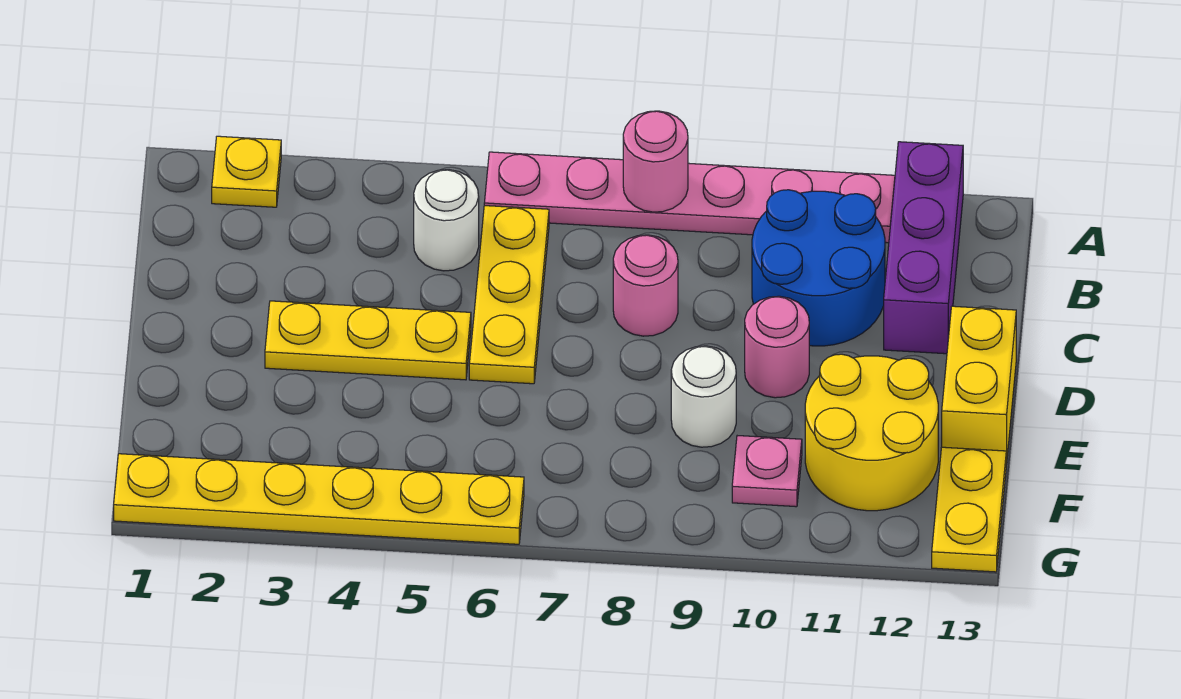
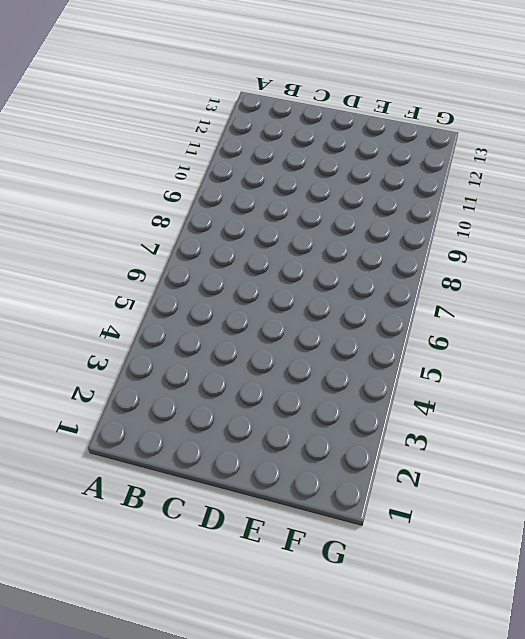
none -> yellow plate A2 level 1
none -> pink plate A6:A11 level 1
none -> purple brick A12:C12 level 1

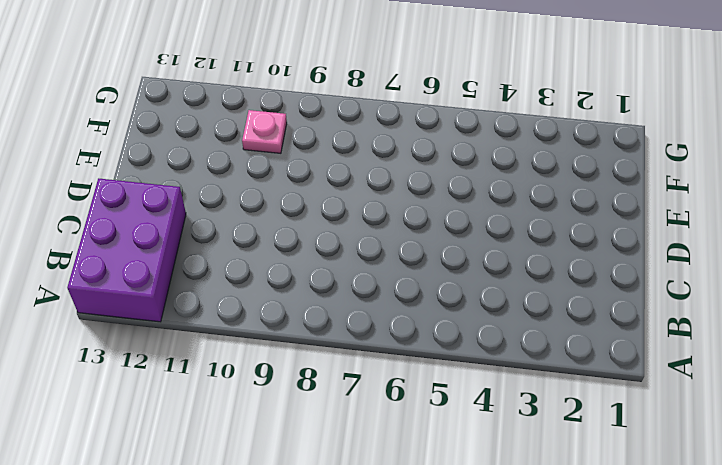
purple brick A12:C13 level 1 -> purple brick A12:C12 level 1
none -> yellow plate A2 level 1
none -> pink plate A6:A11 level 1
none -> white round brick B5 level 1

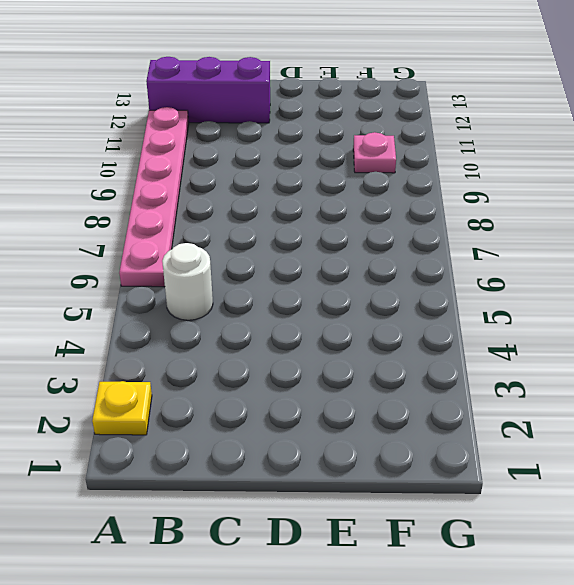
none -> yellow plate B6:D6 level 1
none -> blue round brick B10:C11 level 1
none -> pink round brick C8 level 1

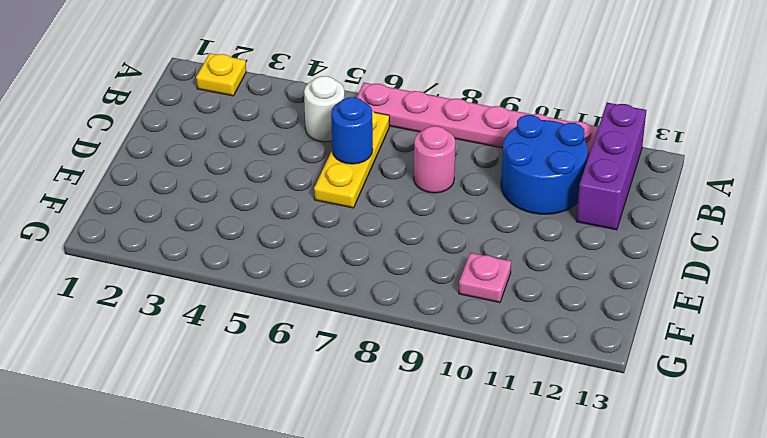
blue round brick C6 level 2 -> none
none -> yellow plate D3:D5 level 1
none -> pink round brick D10 level 1
none -> yellow brick D13:E13 level 1

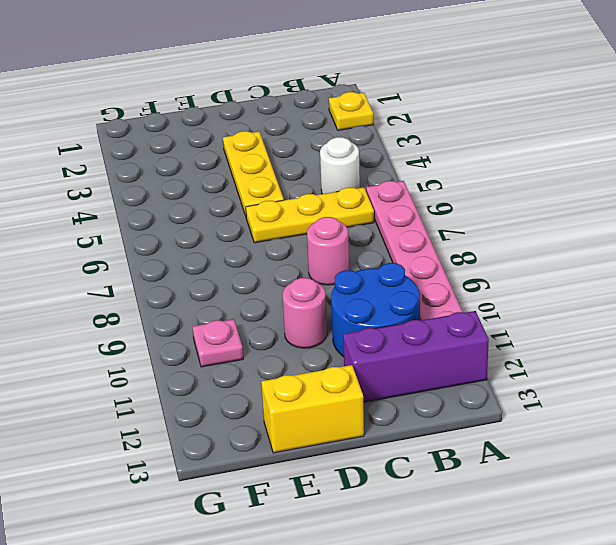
none -> white round brick E9 level 1
none -> yellow round brick E11:F12 level 1
none -> yellow plate F13:G13 level 1

